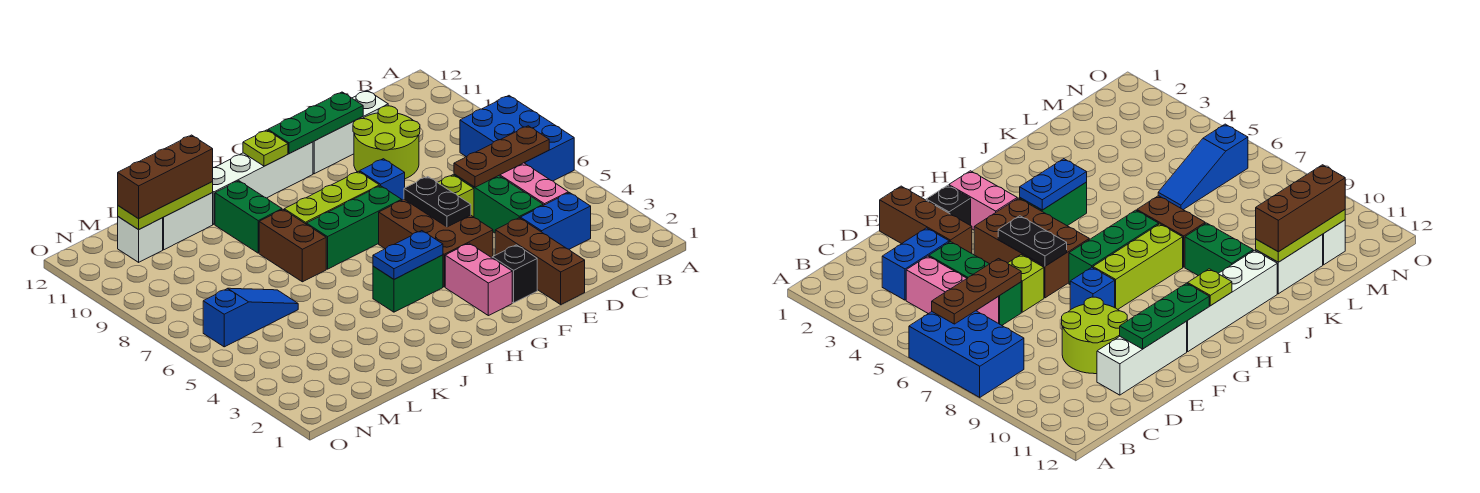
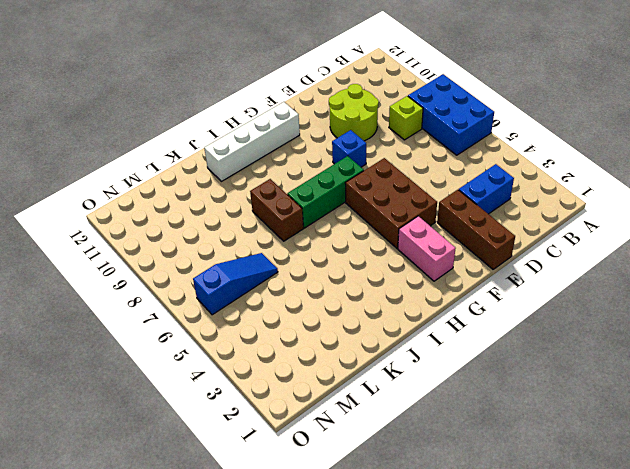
lime brick C8 level 1 -> lime brick E6 level 1
none -> pink brick C4:C6 level 1
none -> green brick D4:D6 level 1
none -> white brick D11:F11 level 1

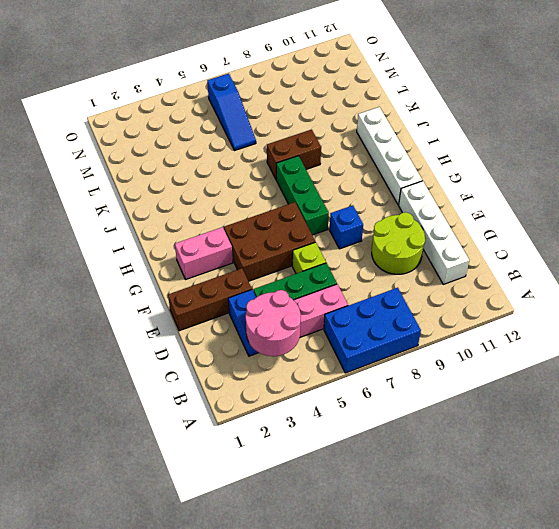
pink round brick B3:C4 level 2 -> none
white brick C11:F11 level 1 -> white brick D11:F11 level 1
none -> black brick F2 level 1
none -> lime brick G8:I8 level 1
none -> green brick H4:I4 level 1

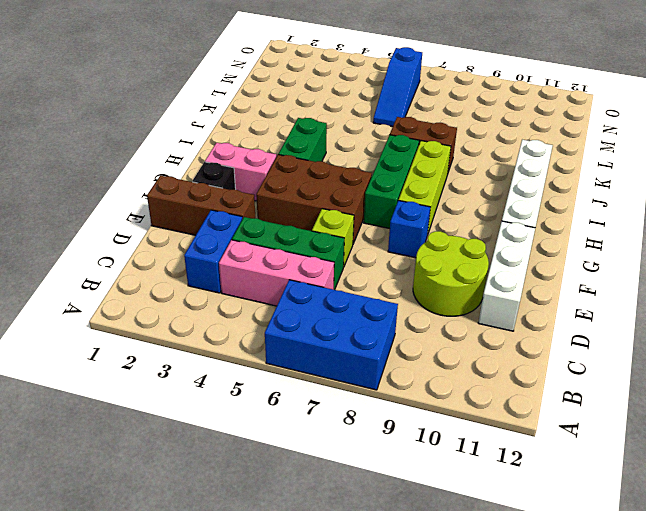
none -> green brick J9:J10 level 1
none -> white brick K11:L11 level 1
none -> white brick M11 level 1

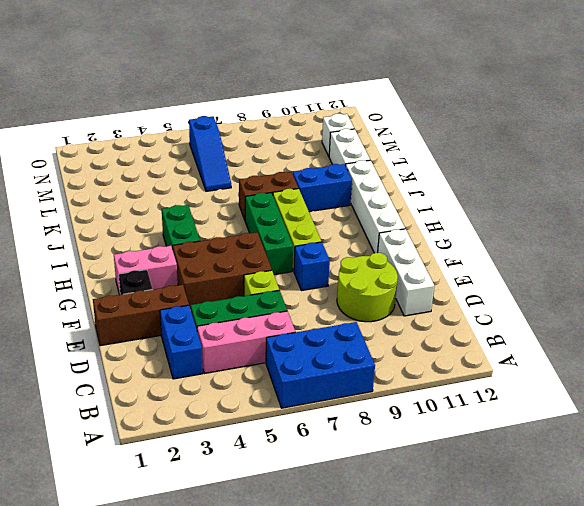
blue brick J9:J10 level 1 -> green brick J9:J10 level 1
none -> brown plate B6:D6 level 2
none -> green plate E11:G11 level 2
none -> black plate F5:F6 level 2

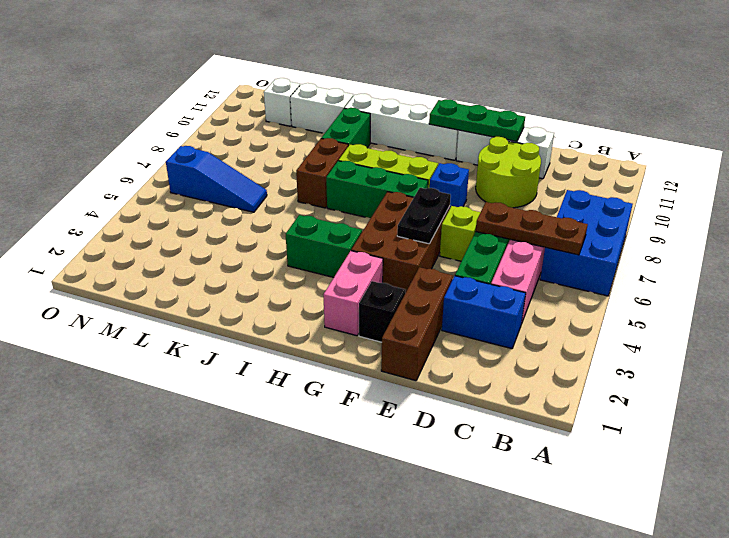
none -> blue plate H4:I4 level 2
none -> lime plate H11 level 2
none -> lime plate K11:M11 level 2

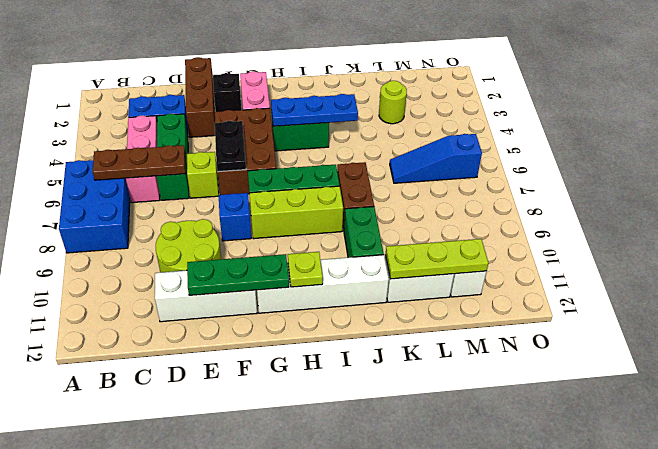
blue plate H4:J4 level 2 -> blue plate H4:I4 level 2
lime round brick L3 level 1 -> none
none -> brown brick K11:M11 level 3

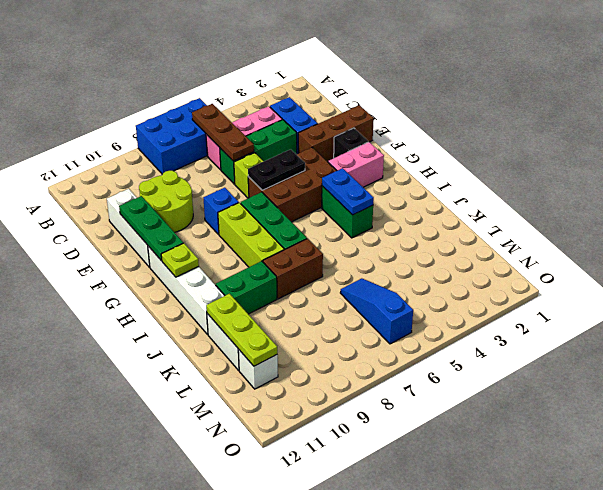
none -> brown brick K11:M11 level 3

